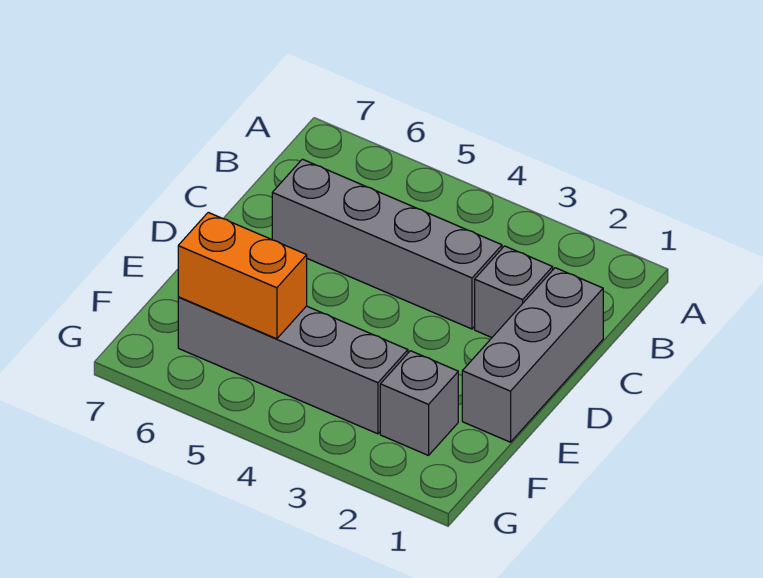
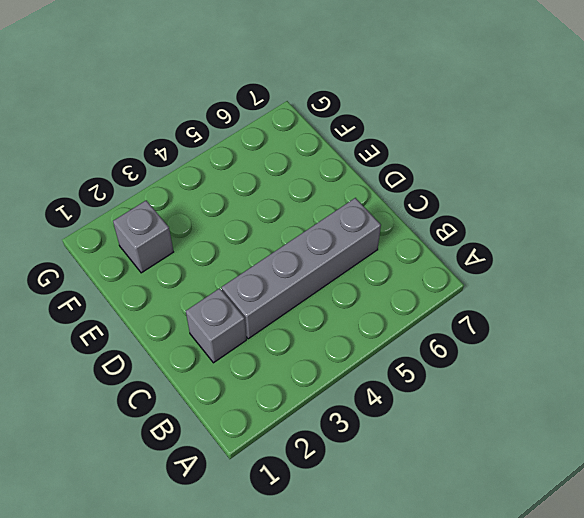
none -> grey brick C1:E1 level 1
none -> grey brick F3:F6 level 1

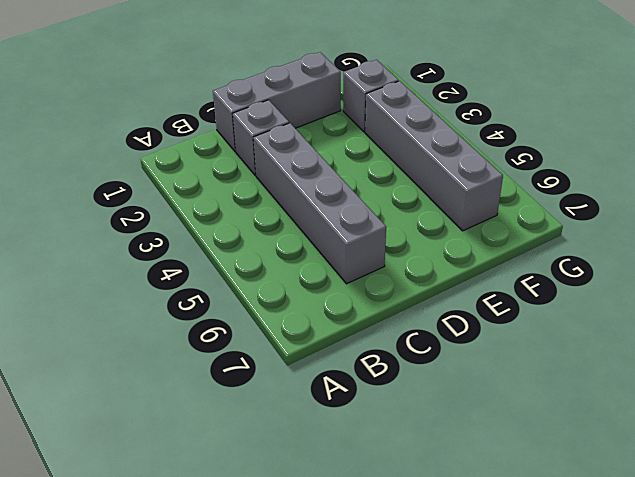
none -> orange brick F5:F6 level 2

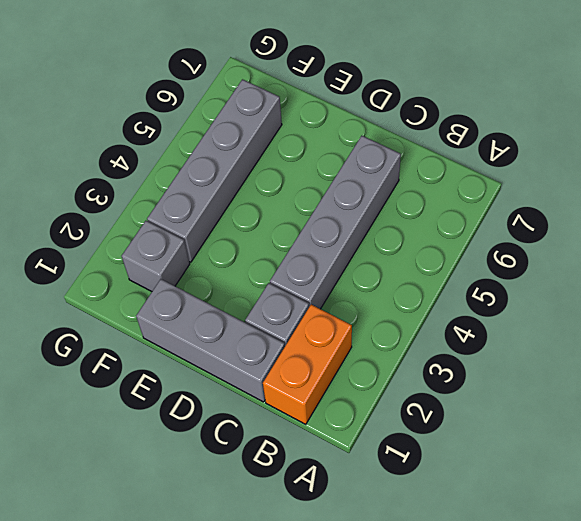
orange brick B1:B2 level 1 -> orange brick F5:F6 level 2

